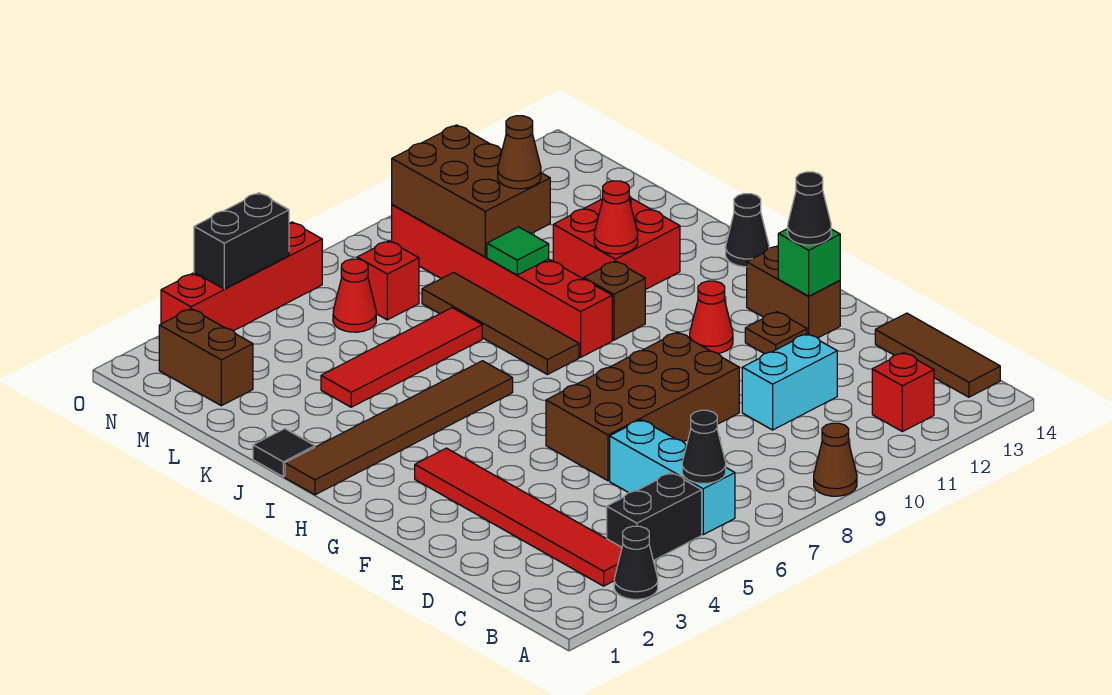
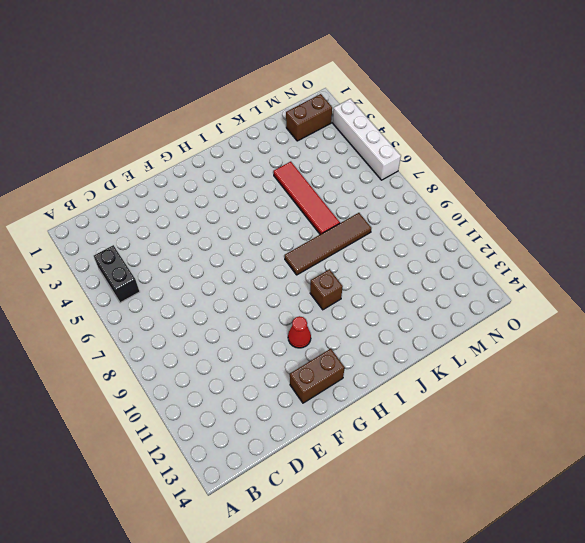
white brick O3:O6 level 1 -> red brick O3:O6 level 1
none -> black cone A3 level 1
none -> brown cone A9 level 1
none -> red tile B3:G3 level 1
none -> cyan brick B6:D6 level 1

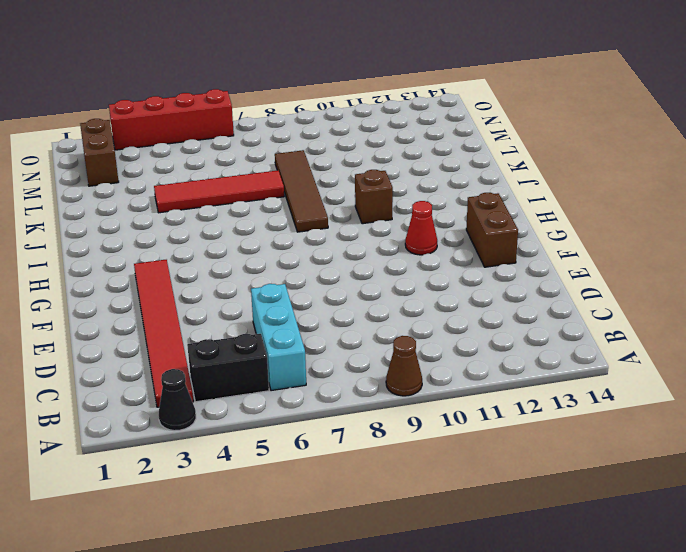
none -> red brick B12 level 1
none -> brown tile B14:D14 level 1
none -> cyan brick D10:D11 level 1
none -> brown brick E6:F9 level 1

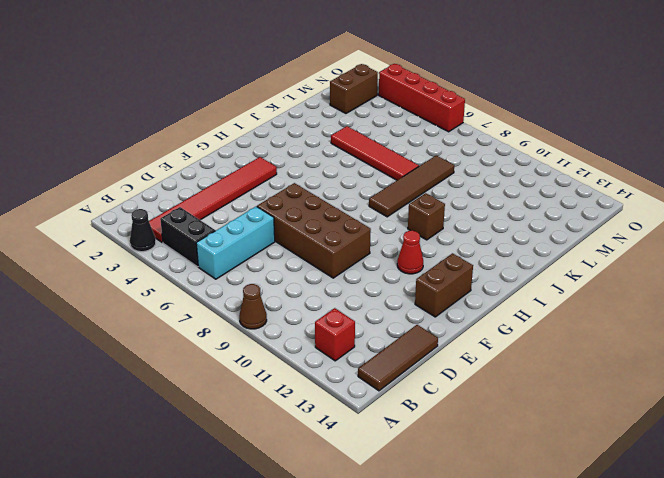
none -> cyan brick D10:D11 level 1
none -> brown plate F12 level 1
none -> brown tile I1:I6 level 1
none -> red brick I9:N9 level 1

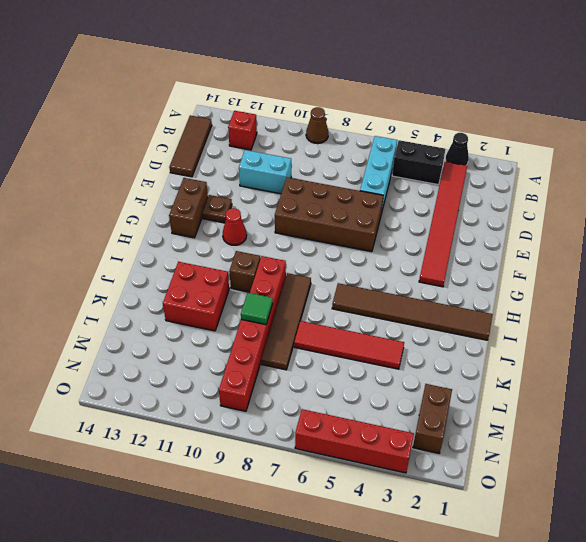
none -> black cone I14 level 1
none -> black tile J1 level 1
none -> red cone M6 level 1
none -> red brick M7 level 1

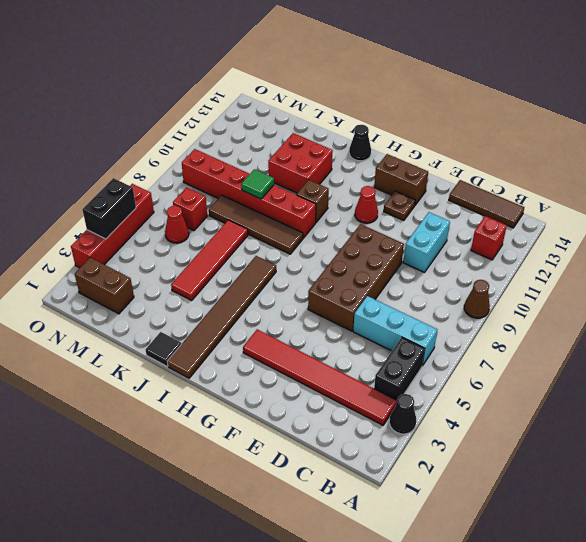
none -> black cone B6 level 2
none -> green brick F13 level 2
none -> red cone J11 level 2
none -> brown brick L9:N10 level 2

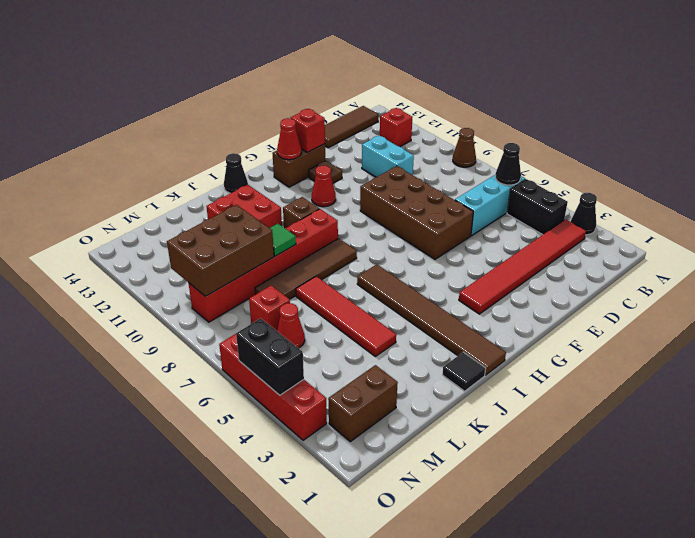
red brick F13 level 2 -> green brick F13 level 2
red cone G13 level 2 -> red cone J11 level 2
none -> black cone F13 level 3
none -> brown cone L10 level 3

